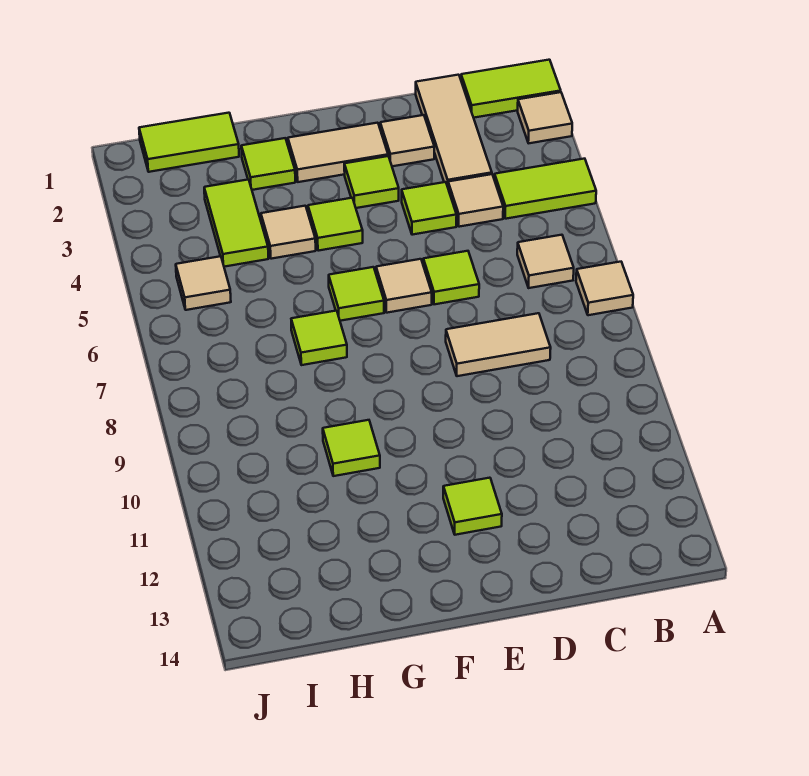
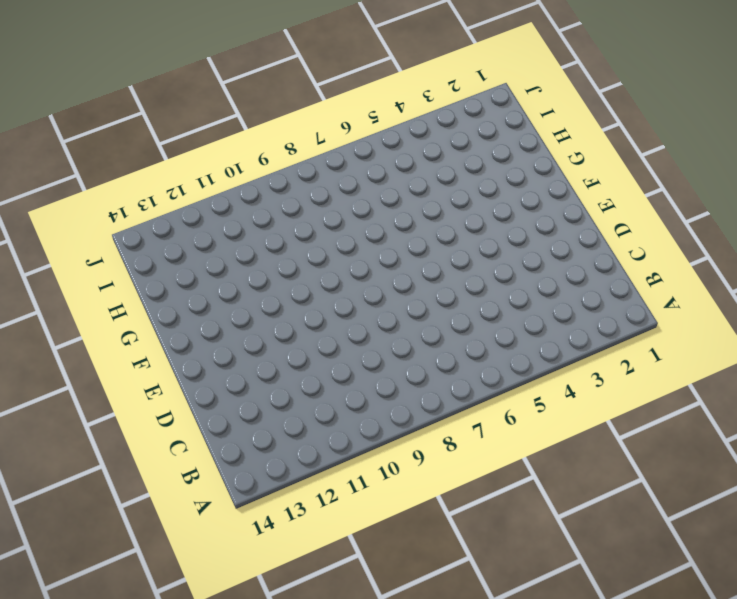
none -> lime tile A1:B1 level 1
none -> tan tile A2 level 1
none -> lime tile A4:B4 level 1

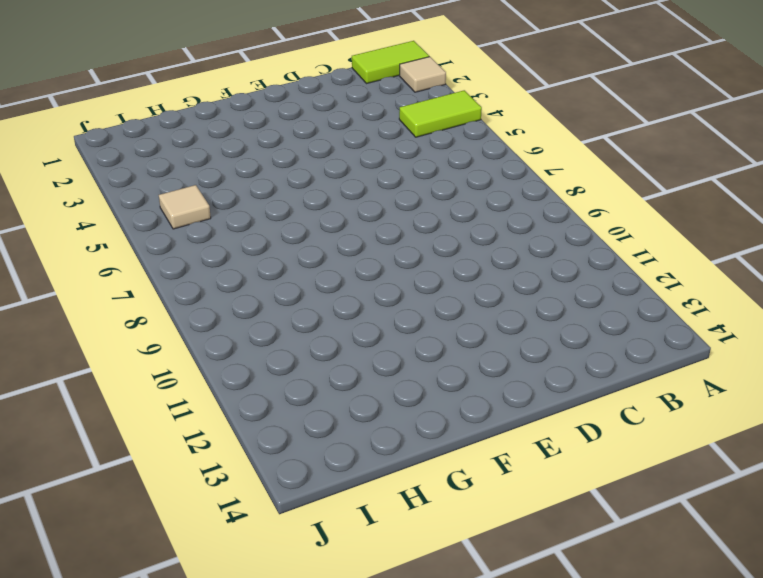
none -> tan tile A7 level 1
none -> tan tile B6 level 1
none -> tan tile C1:C3 level 1

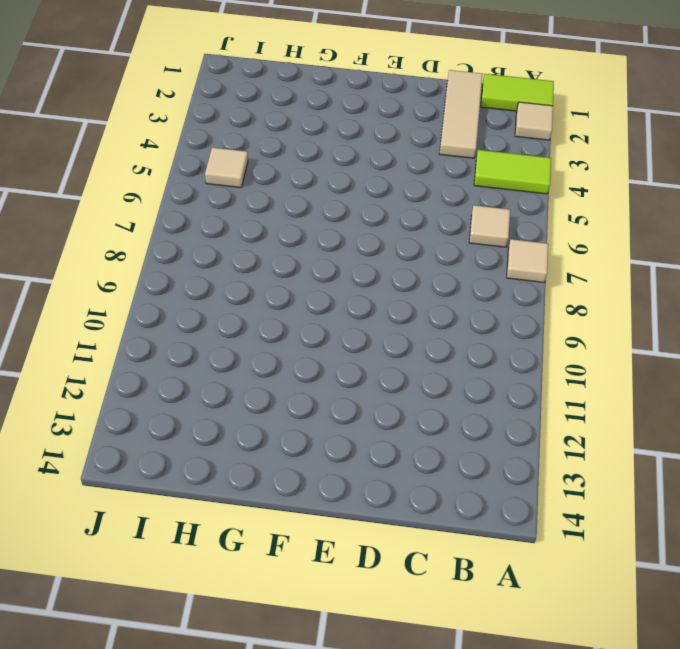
none -> tan tile C4 level 1
none -> tan tile C8:D8 level 1
none -> tan tile D2 level 1

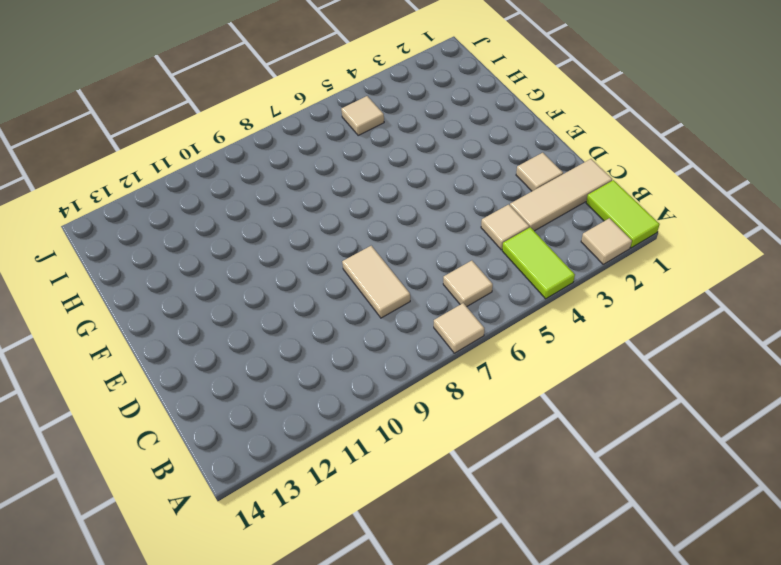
none -> lime tile D4 level 1
none -> lime tile D6 level 1
none -> tan tile E2:F2 level 1

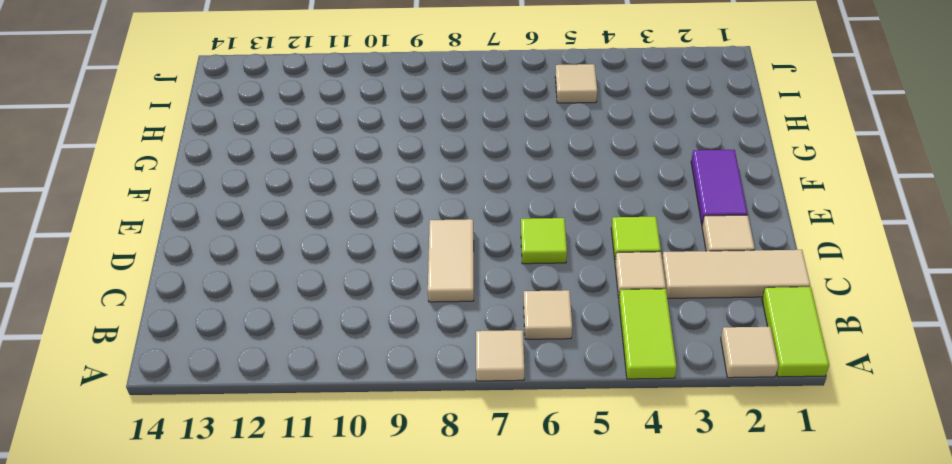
purple tile E2:F2 level 1 -> tan tile E2:F2 level 1
none -> lime tile E3 level 1
none -> tan tile E6 level 1
none -> lime tile E12 level 1

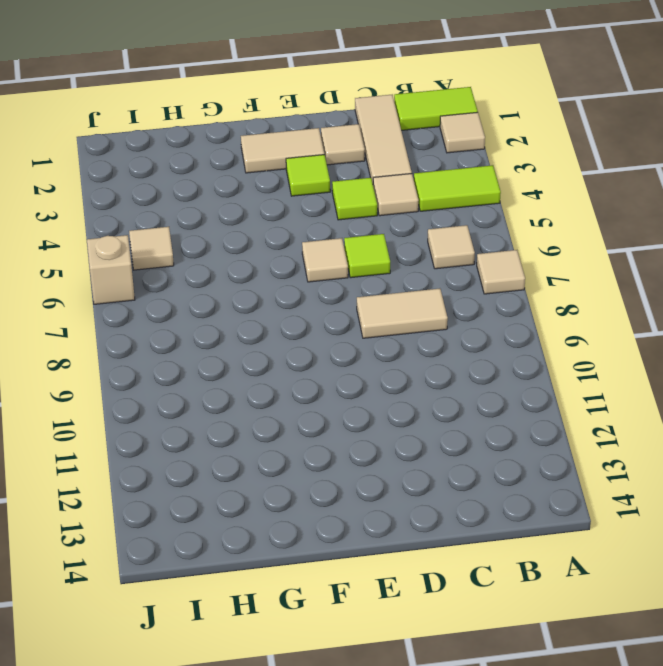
tan brick J6 level 1 -> none
none -> lime tile E12 level 1
none -> lime tile F4 level 1
none -> lime tile F6 level 1

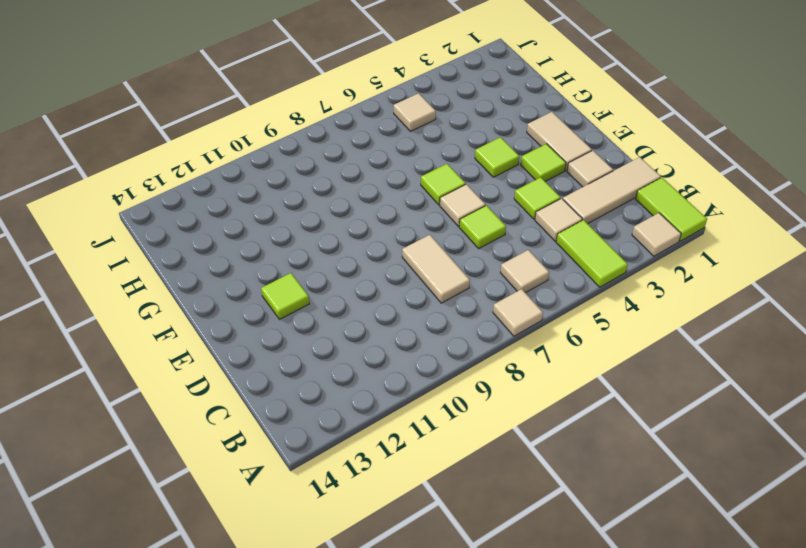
none -> lime tile G2 level 1
none -> tan tile G4 level 1
none -> lime tile G7 level 1

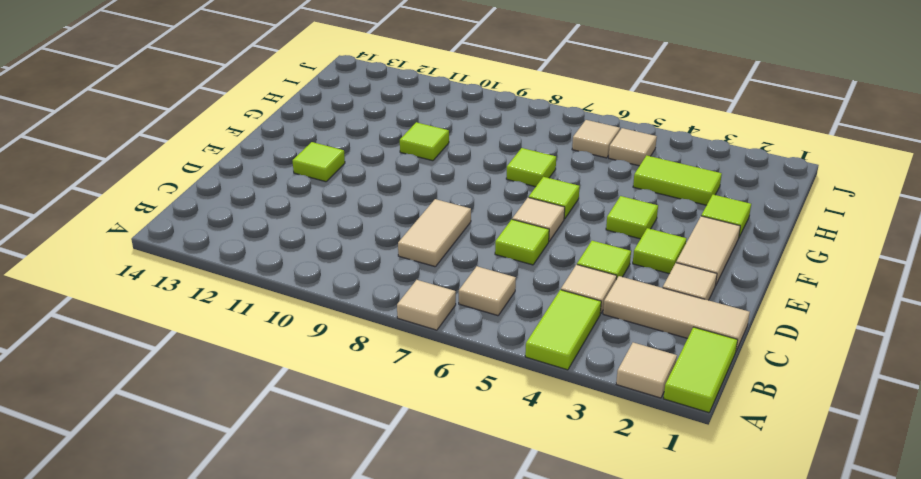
tan tile I6 level 1 -> tan tile G4 level 1
none -> lime tile H1:I1 level 1

